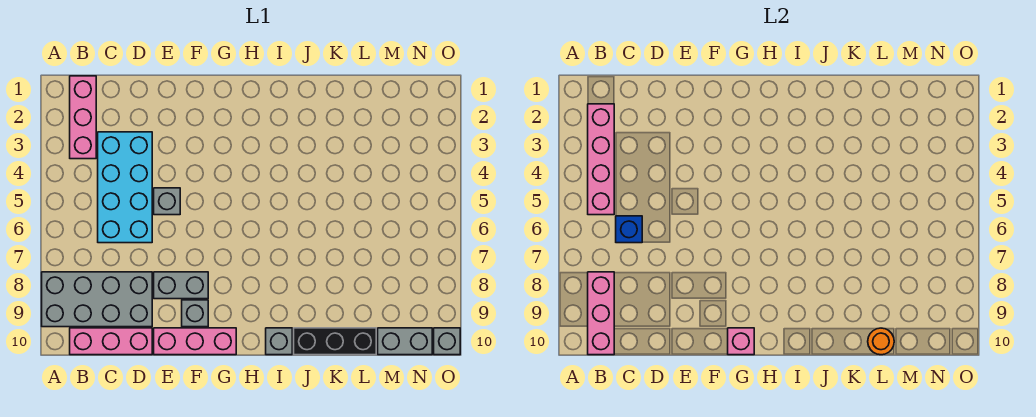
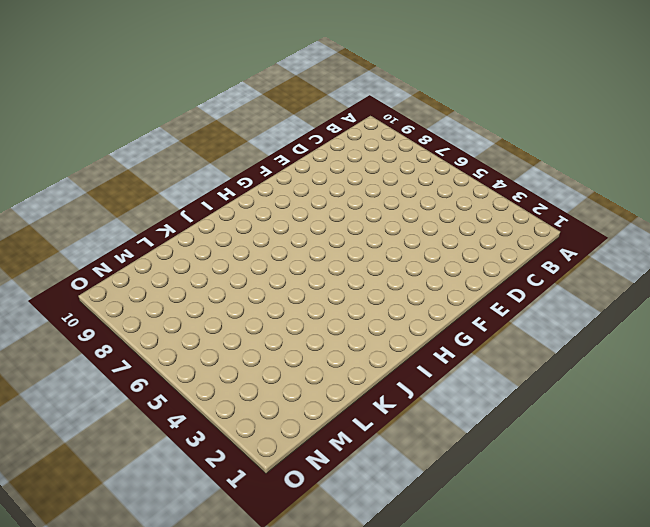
none -> grey brick A8:D9 level 1
none -> pink brick B1:B3 level 1
none -> pink brick B10:D10 level 1

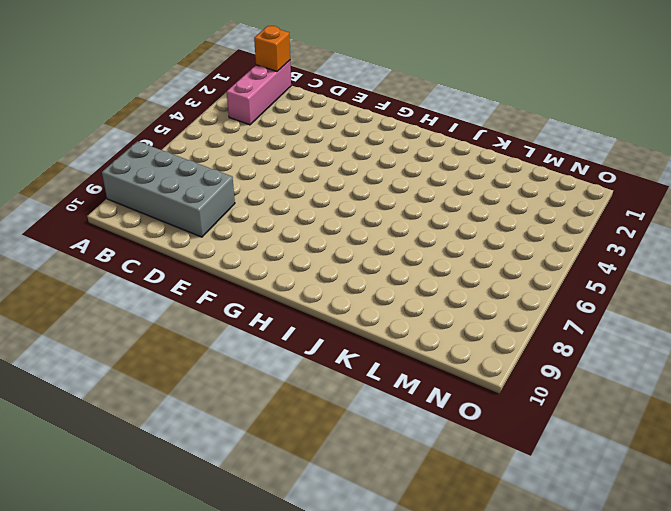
orange brick B1 level 2 -> none
none -> pink brick B10:D10 level 1
none -> cyan brick C3:D6 level 1
none -> grey brick E5 level 1

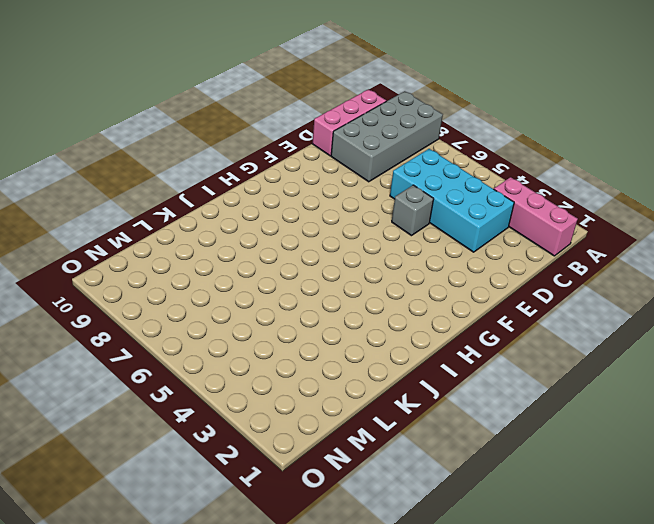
none -> grey brick E8:F8 level 1
none -> pink brick E10:G10 level 1
none -> grey brick F9 level 1

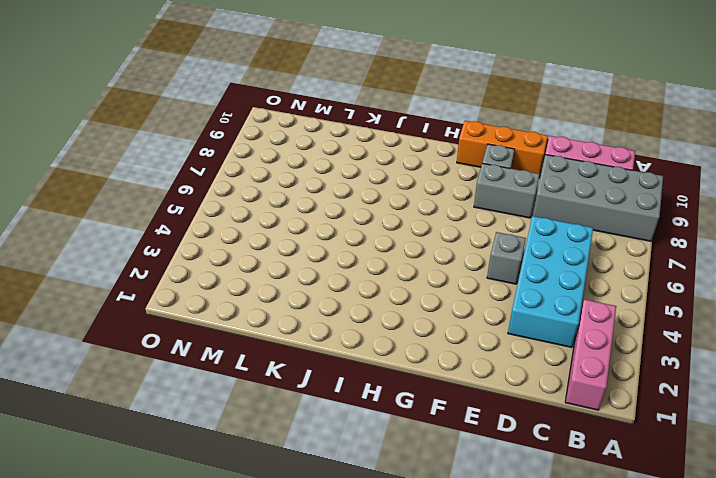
orange brick E10:G10 level 1 -> pink brick E10:G10 level 1
none -> grey brick I10 level 1
none -> black brick J10:L10 level 1
none -> grey brick M10:N10 level 1

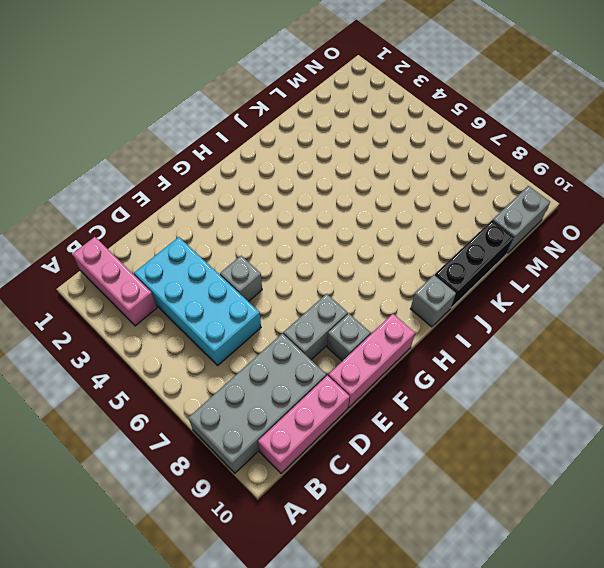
none -> grey brick O10 level 1
none -> pink brick B2:B5 level 2
none -> pink brick B8:B10 level 2

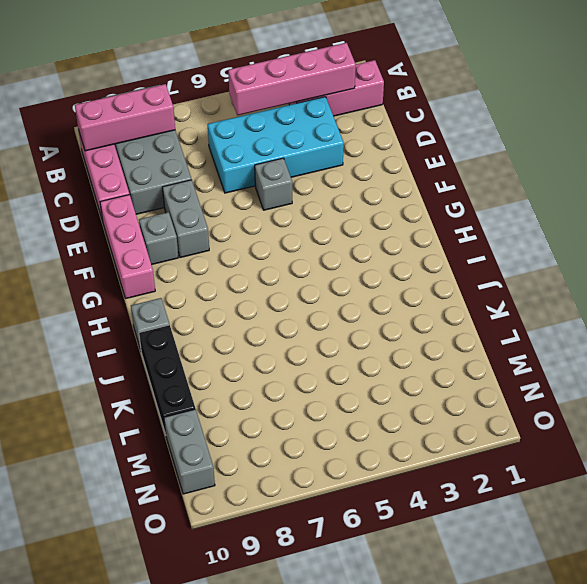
none -> grey brick O10 level 1
none -> blue brick C6 level 2
none -> pink brick G10 level 2

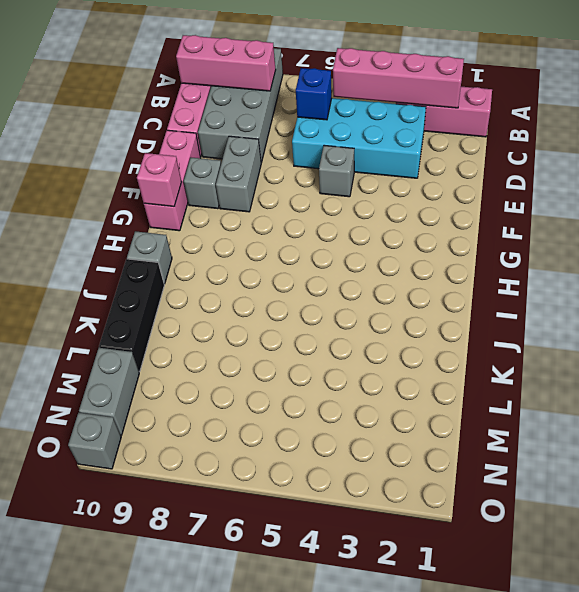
none -> orange round brick L10 level 2

